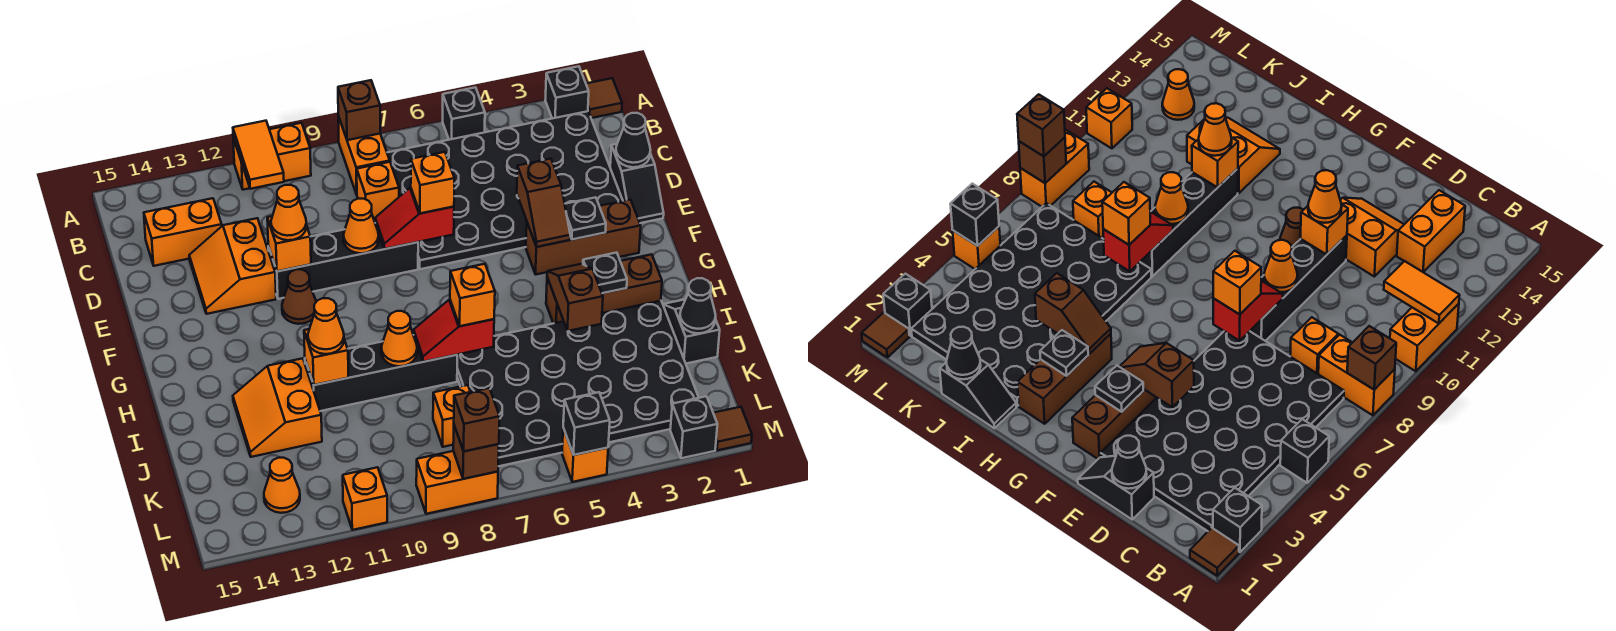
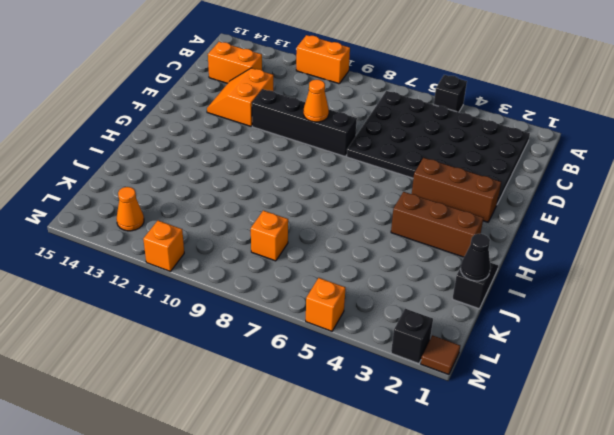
none -> brown tile A1 level 1
none -> black brick A2 level 1
none -> orange brick A8:B8 level 1
none -> orange brick C8 level 1

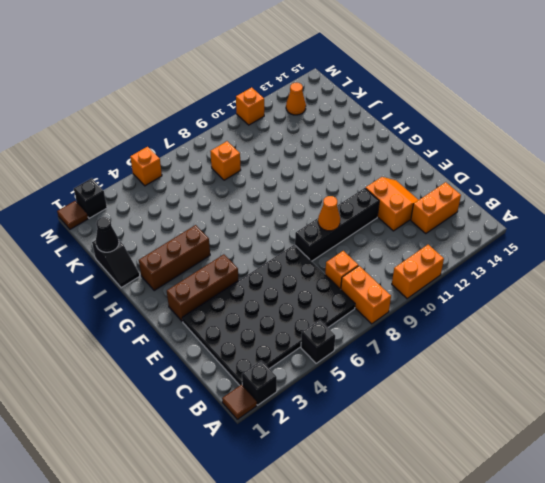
none -> black slope D1:E1 level 1 top D
none -> brown cone F11 level 1
none -> black plate I2:L7 level 1
none -> black brick I8:I11 level 1

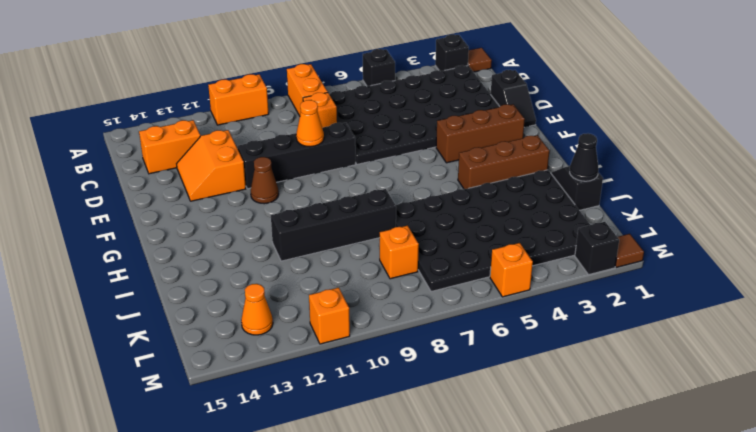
none -> orange slope I12:J13 level 1 top 12
none -> orange brick M8:M9 level 1
none -> brown brick A8 level 2
none -> orange tile A11:B11 level 2

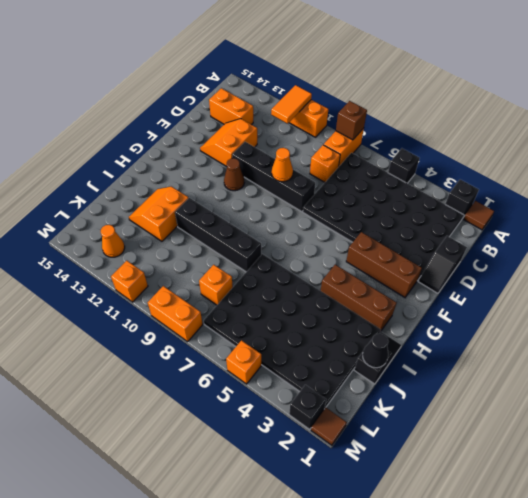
none -> black cone D1 level 2
none -> brown slope E4:F4 level 2 top E
none -> red slope E7:E8 level 2 top 7
none -> orange brick E11 level 2

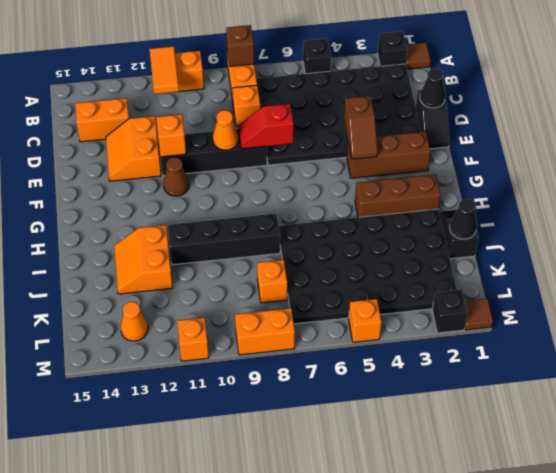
none -> black plate F3 level 2
none -> black plate H3 level 2
none -> brown slope H4:I4 level 2 top I
none -> red slope I7:I8 level 2 top 7

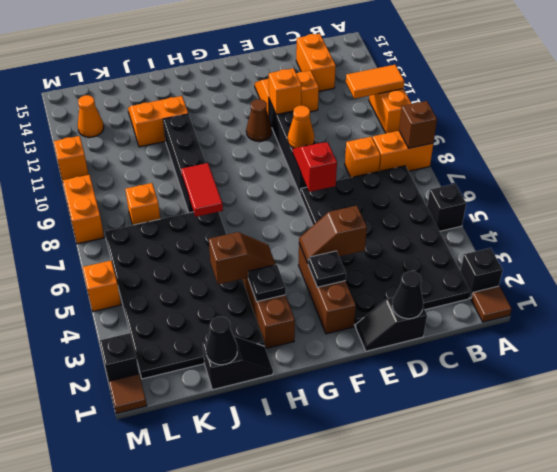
red tile I7:I8 level 2 -> red slope I7:I8 level 2 top 7
none -> orange cone I9 level 2
none -> orange brick I11 level 2
none -> black brick M5 level 2
none -> brown brick M8 level 2

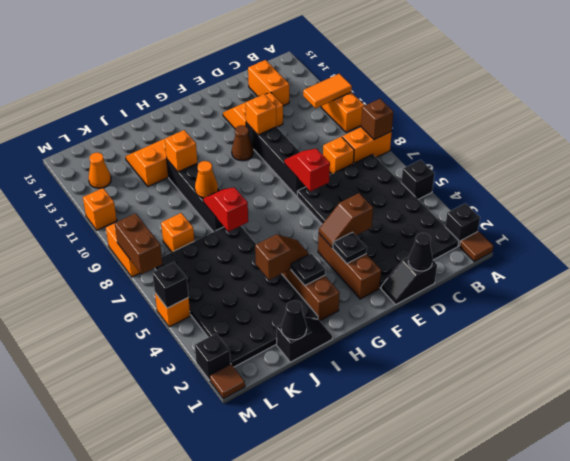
brown brick M7:M8 level 2 -> brown brick M8 level 2
none -> orange cone E9 level 2
none -> orange brick E7 level 3
none -> orange cone E11 level 3
none -> orange brick I7 level 3

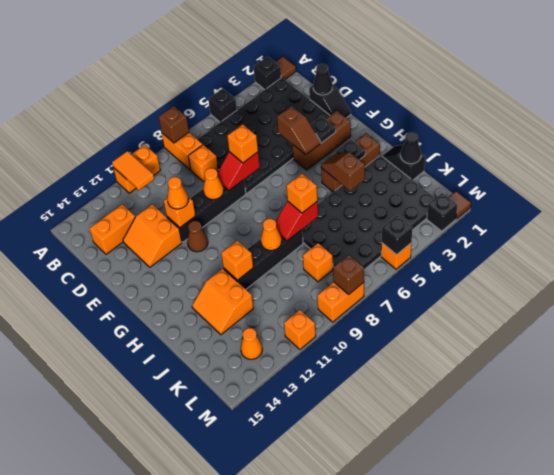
none -> orange cone I11 level 3
none -> brown brick M8 level 3

